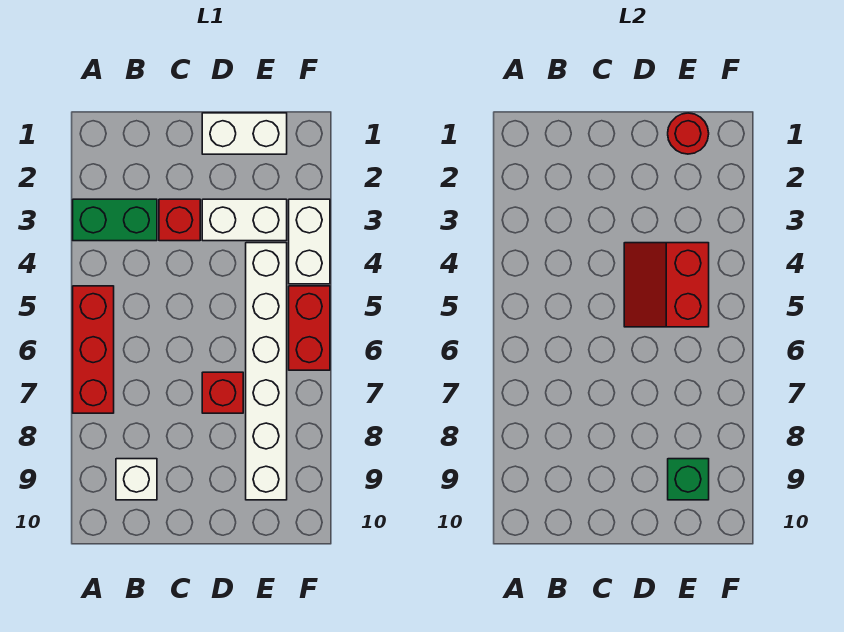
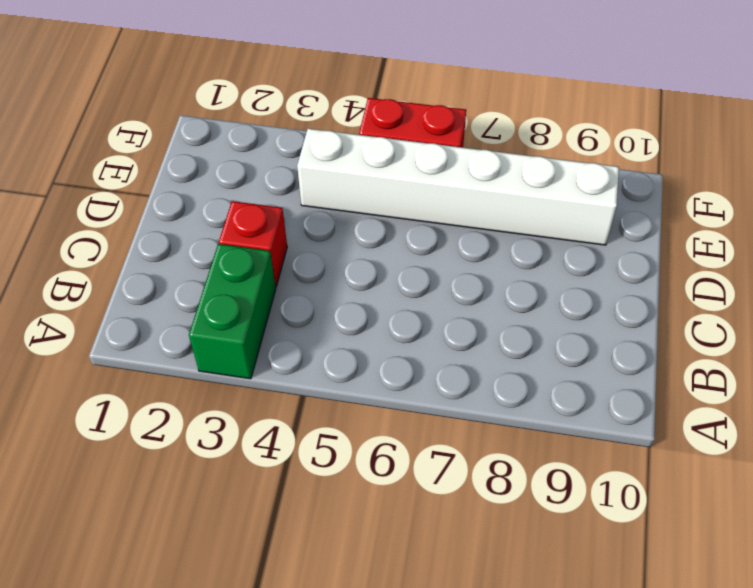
none -> red brick A5:A7 level 1
none -> white brick B9 level 1
none -> white brick D1:E1 level 1

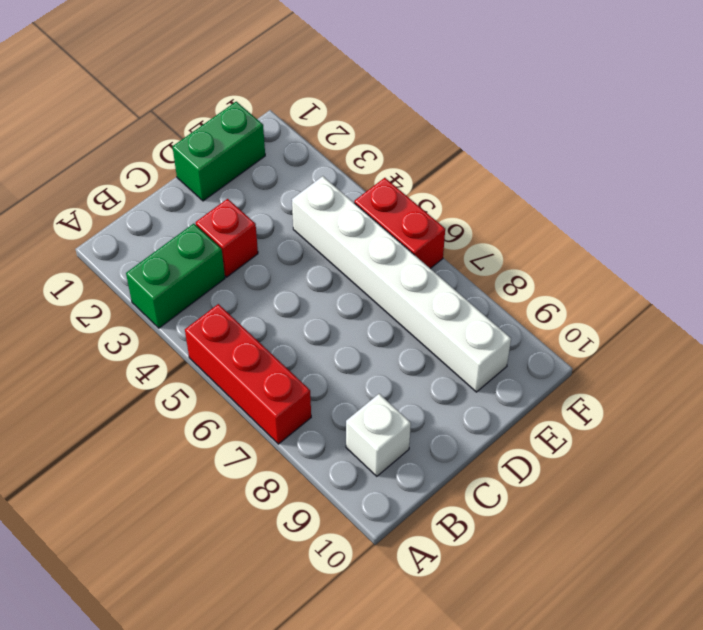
green brick D1:E1 level 1 -> white brick D1:E1 level 1
none -> white brick D3:E3 level 1
none -> red brick D7 level 1
none -> white brick F3:F4 level 1

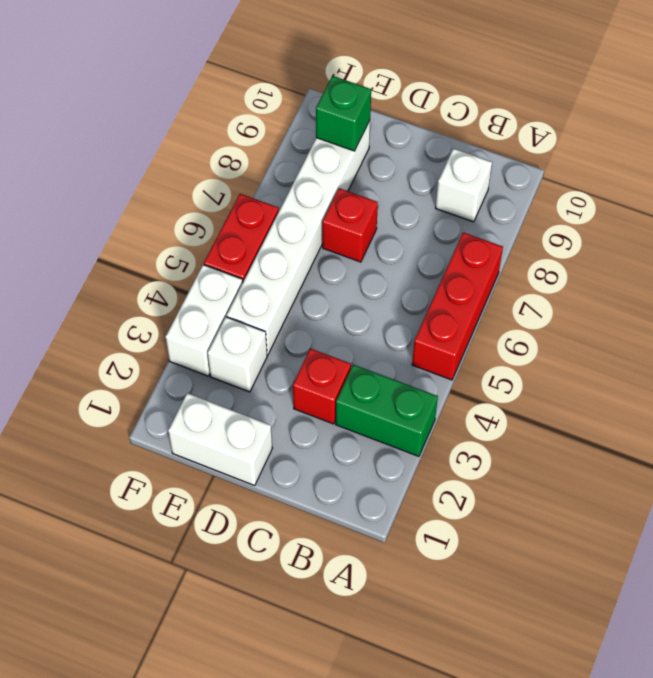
white brick E3 level 1 -> white brick D3:E3 level 1
none -> red slope D4:E5 level 2 top E
none -> red round brick E1 level 2

